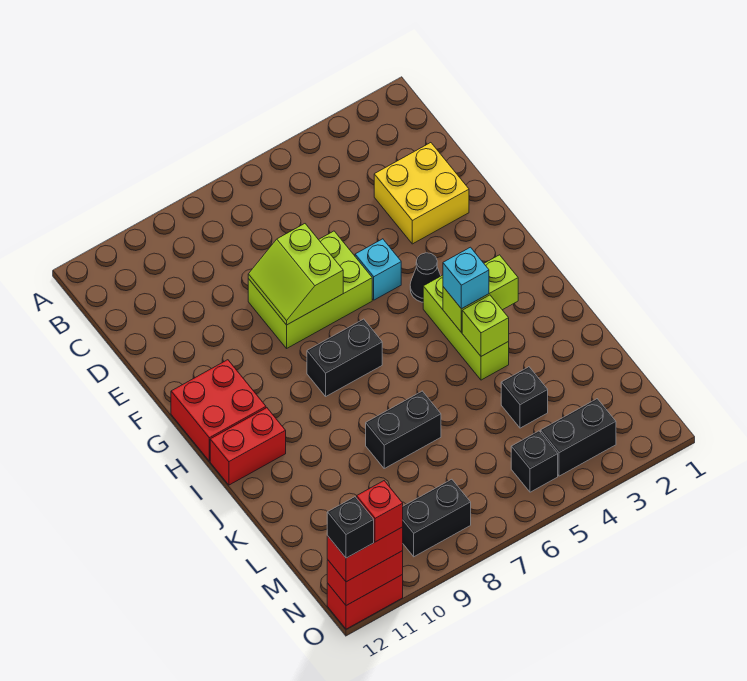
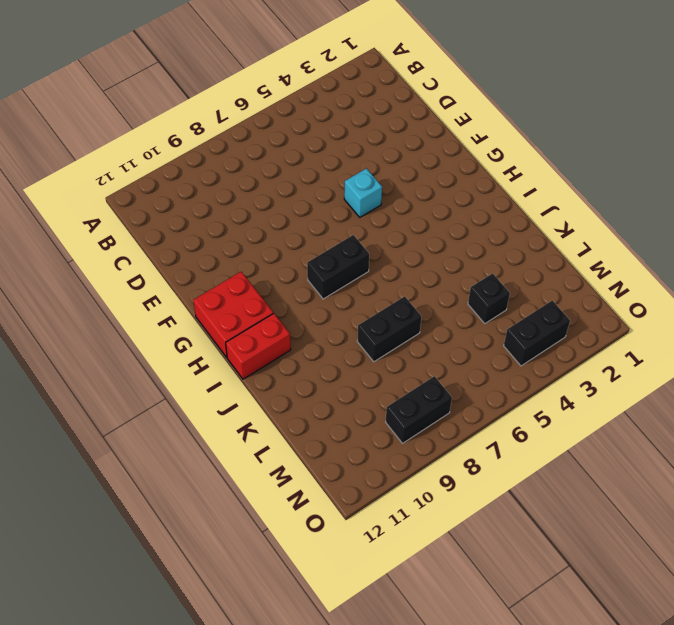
none -> yellow brick D2:E3 level 1
none -> lime brick E6:F8 level 1
none -> black cone G4 level 1

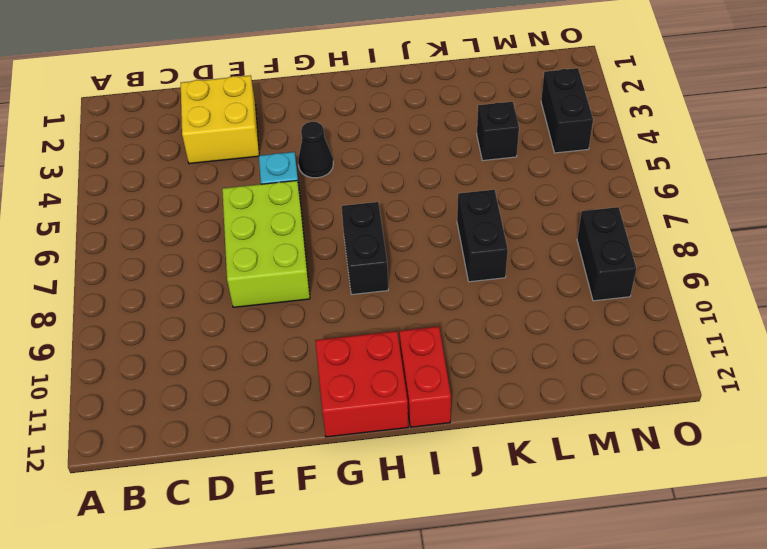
none -> lime brick H4:J4 level 1
none -> black brick N5 level 1
none -> red brick O11:O12 level 1

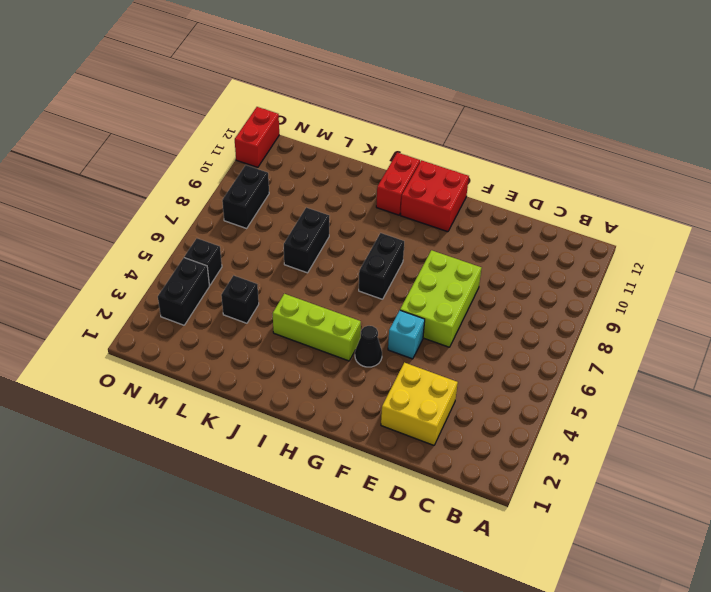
none -> lime slope E7:F8 level 2 top 7
none -> lime brick I3:I4 level 2
none -> lime brick J4 level 2

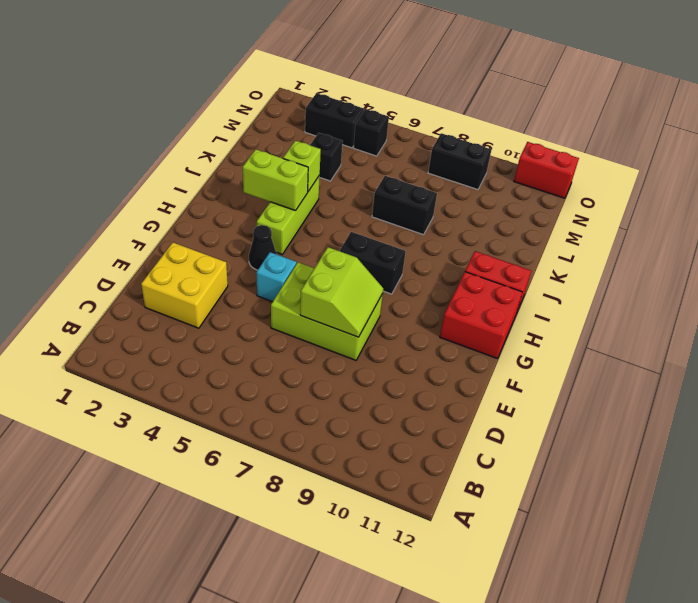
none -> red brick O11:O12 level 2
none -> cyan brick I4 level 3
none -> red brick O11:O12 level 3

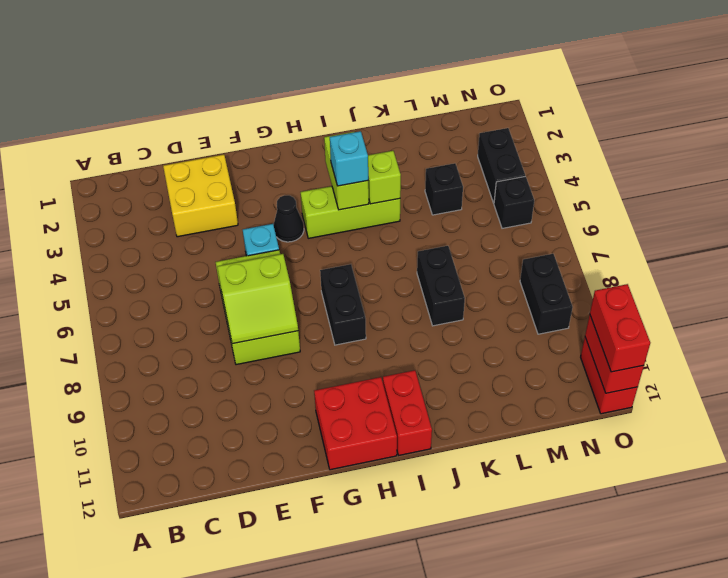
none -> red brick O11 level 4
none -> black brick O12 level 4

